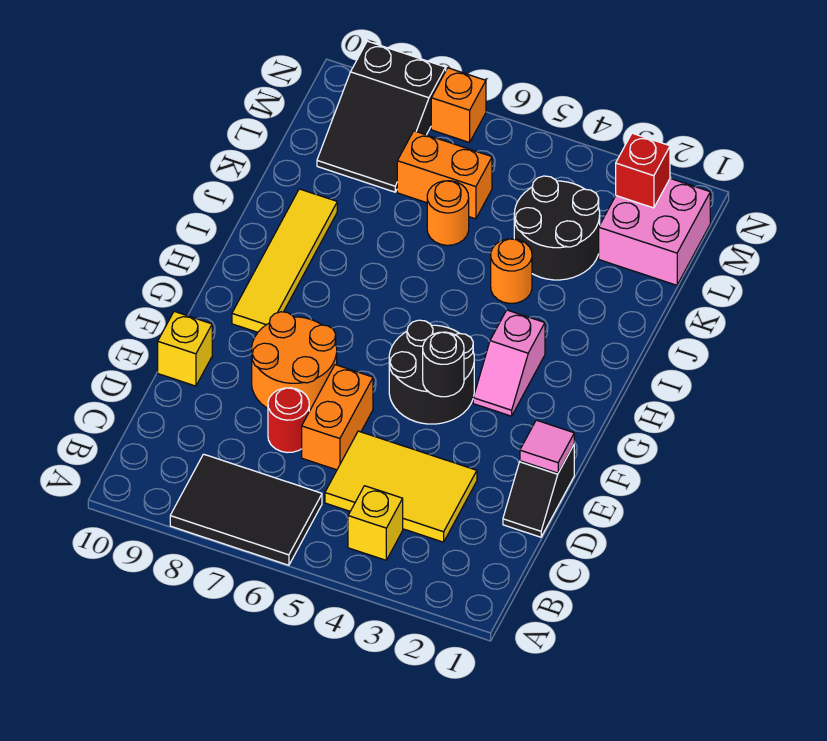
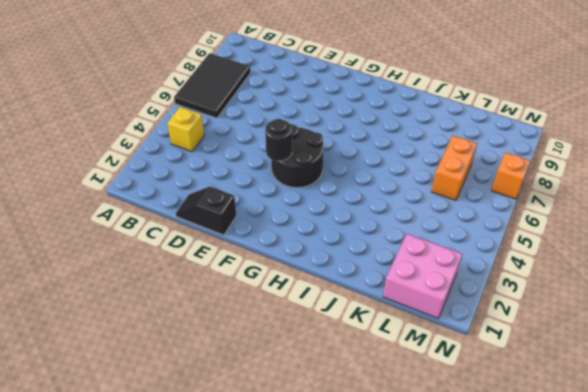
none -> yellow tile C3:D5 level 1
none -> orange brick D6:E6 level 1
none -> red round brick D7 level 1

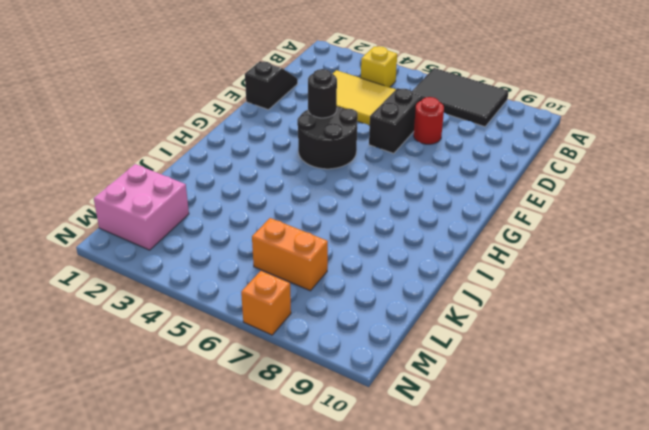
black brick D6:E6 level 1 -> orange brick D6:E6 level 1
none -> orange round brick E7:F8 level 1
none -> yellow brick E10 level 1
none -> pink slope G3:H3 level 1 top H

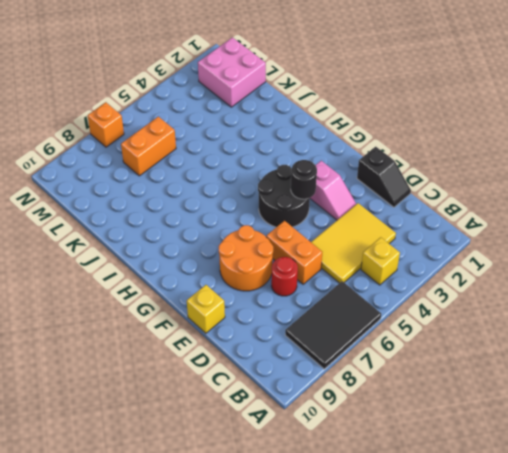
pink slope E3:F3 level 1 top F -> pink slope G3:H3 level 1 top H
none -> yellow tile G9:J9 level 1
none -> orange round brick J4 level 1
none -> black round brick K3:L4 level 1

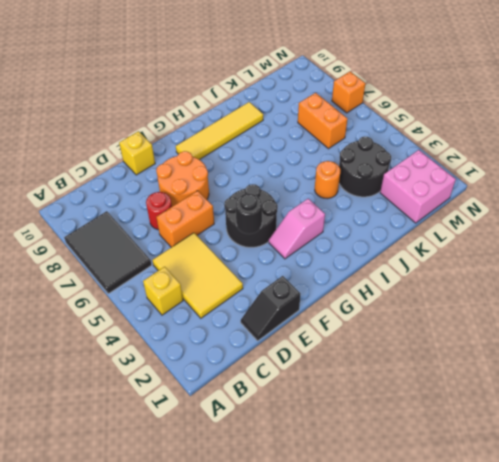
none -> orange round brick K6 level 1
none -> black slope L8:N9 level 1 top N
none -> pink tile E1 level 2

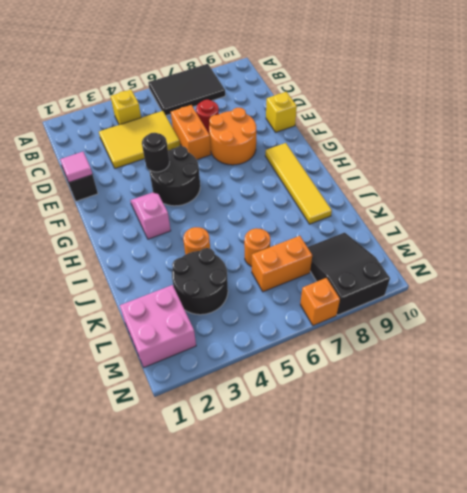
none -> red brick M2 level 2

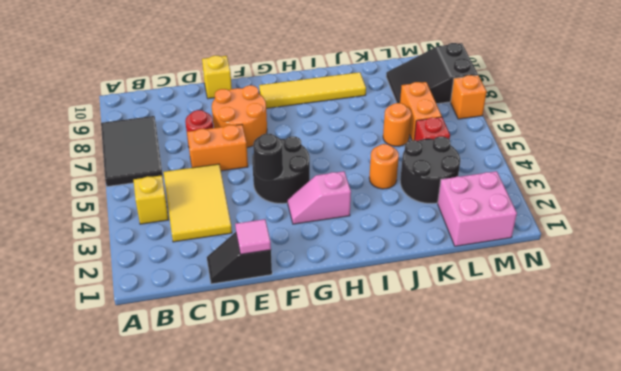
red brick L5 level 1 -> red brick M2 level 2

